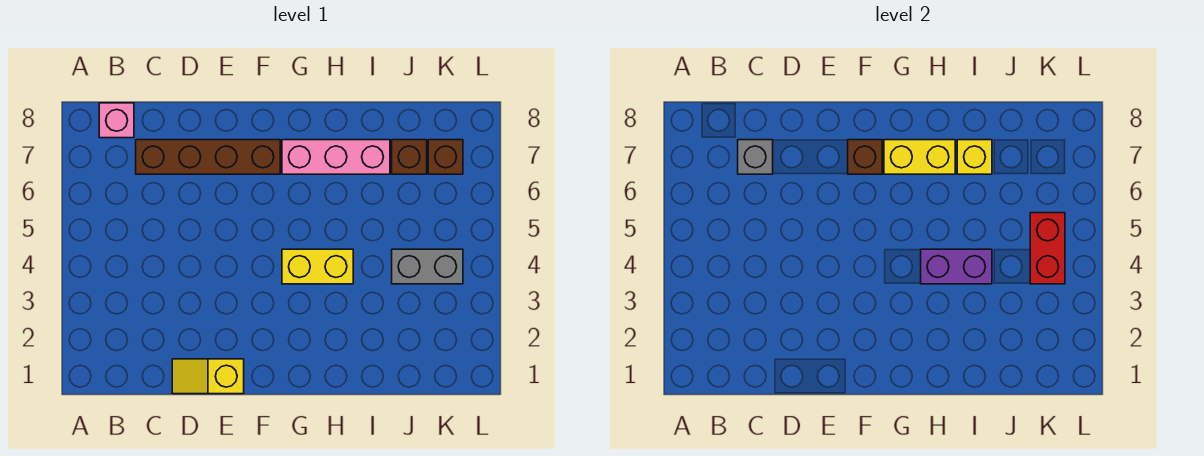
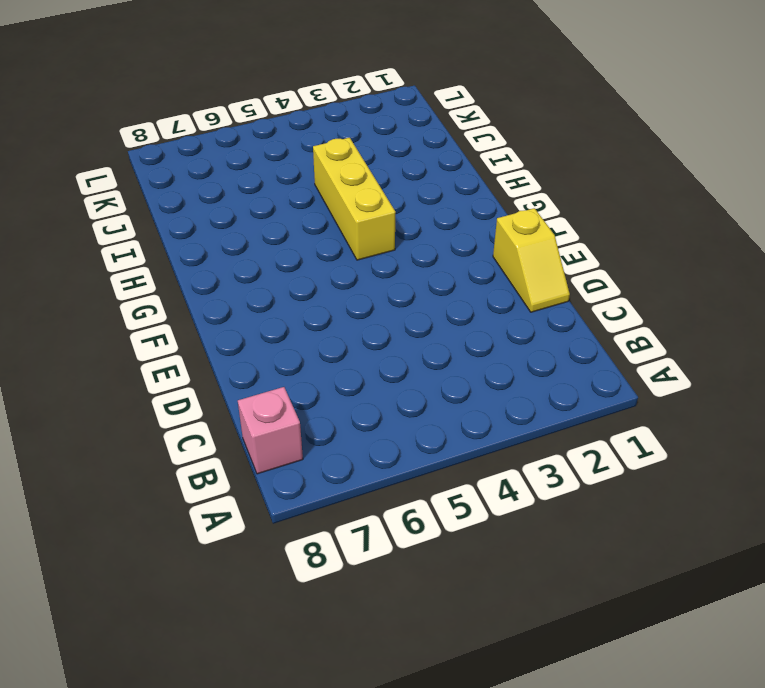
yellow brick G4:I4 level 1 -> yellow brick G4:H4 level 1
none -> brown brick C7:F7 level 1
none -> pink brick G7:I7 level 1
none -> grey brick J4:K4 level 1

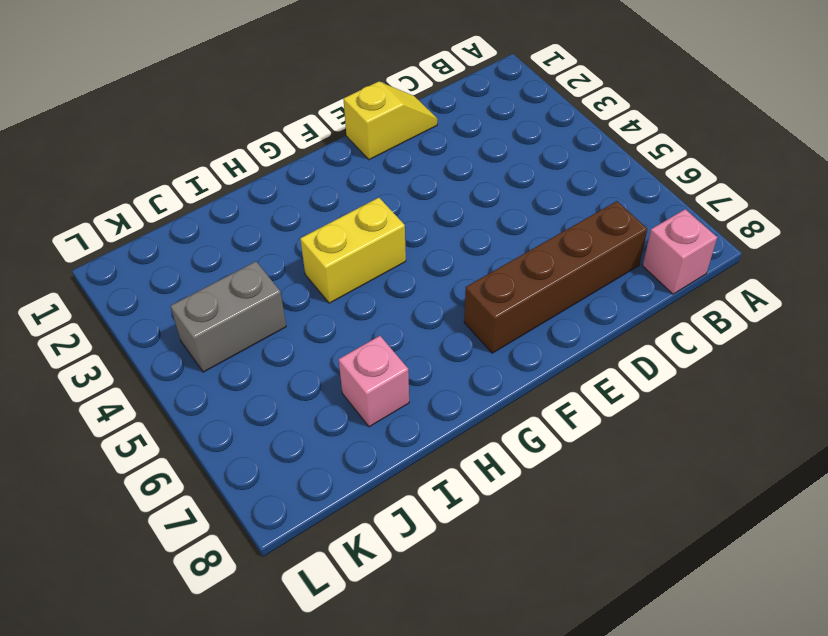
pink brick I7 level 1 -> pink brick G7:I7 level 1
none -> brown brick J7 level 1
none -> brown brick K7 level 1
none -> grey brick C7 level 2

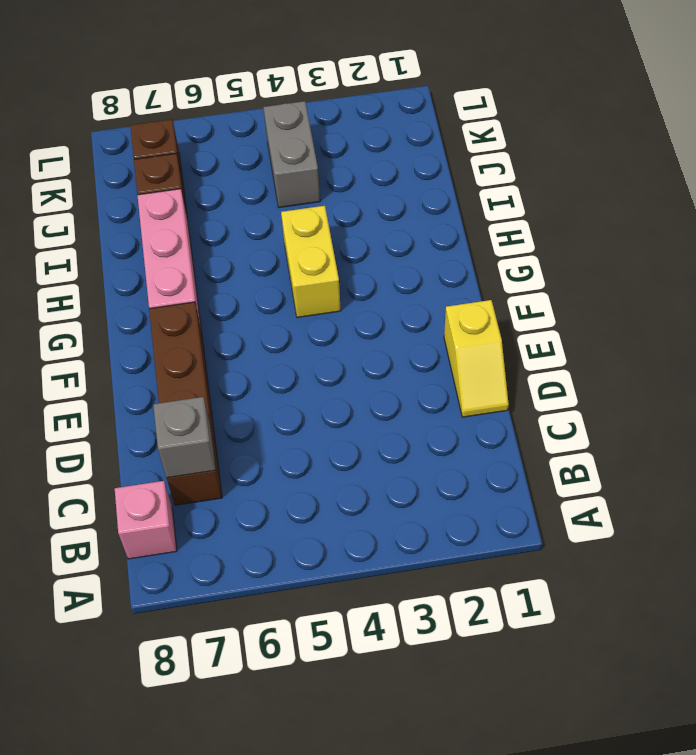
none -> brown brick F7 level 2
none -> yellow brick G7:H7 level 2
none -> purple brick H4:I4 level 2

